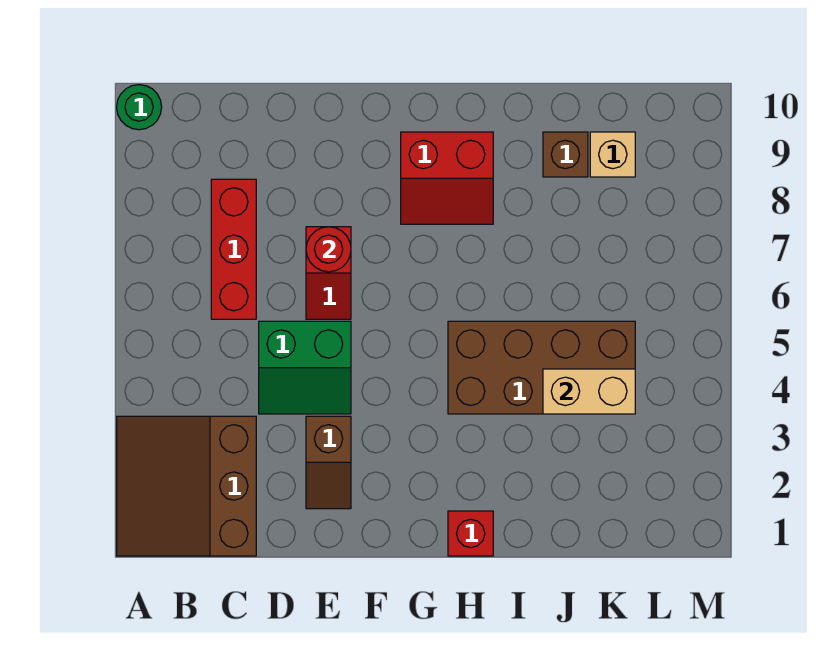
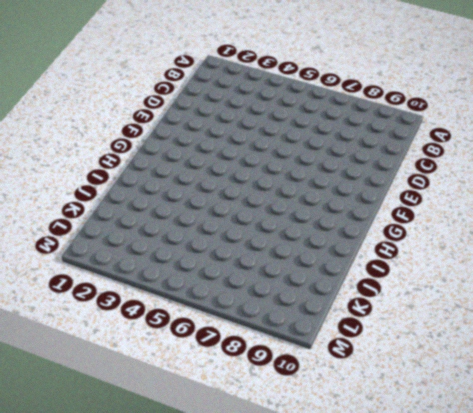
none -> brown slope A1:C3 level 1 top C
none -> green round brick A10 level 1
none -> red brick C6:C8 level 1

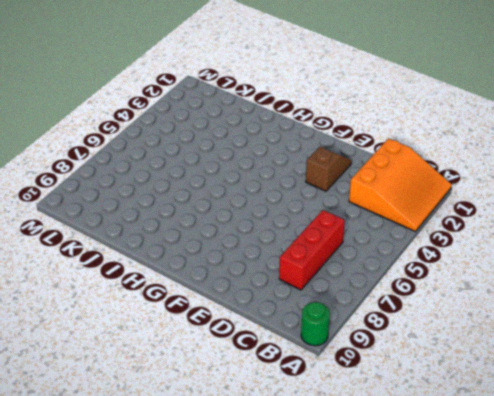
orange slope A1:C3 level 1 top C -> brown slope A1:C3 level 1 top C
none -> green slope D4:E5 level 1 top 5
none -> red slope E6:E7 level 1 top 7
none -> red slope G8:H9 level 1 top 9

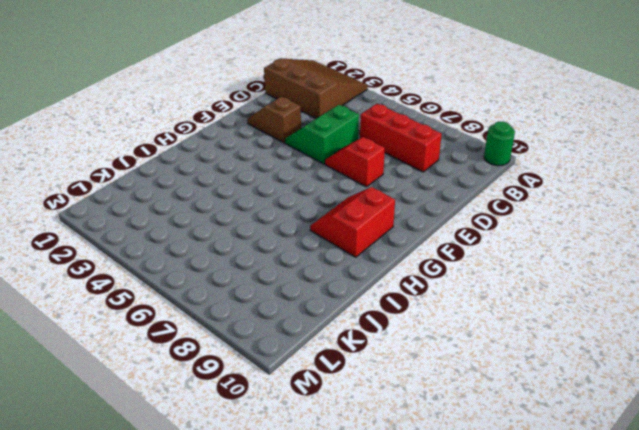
none -> red brick H1 level 1
none -> brown brick H4:K5 level 1
none -> brown brick J9 level 1

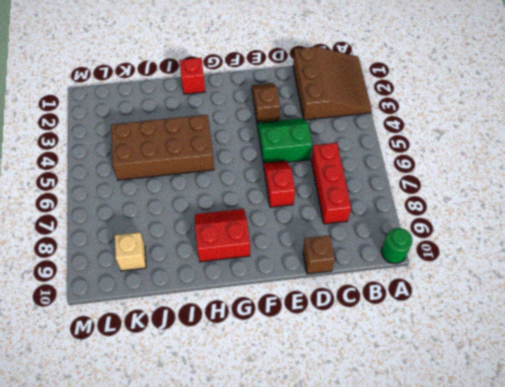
brown brick D10 level 1 -> brown brick J9 level 1
none -> red round brick E7 level 2
none -> tan brick J4:K4 level 2

